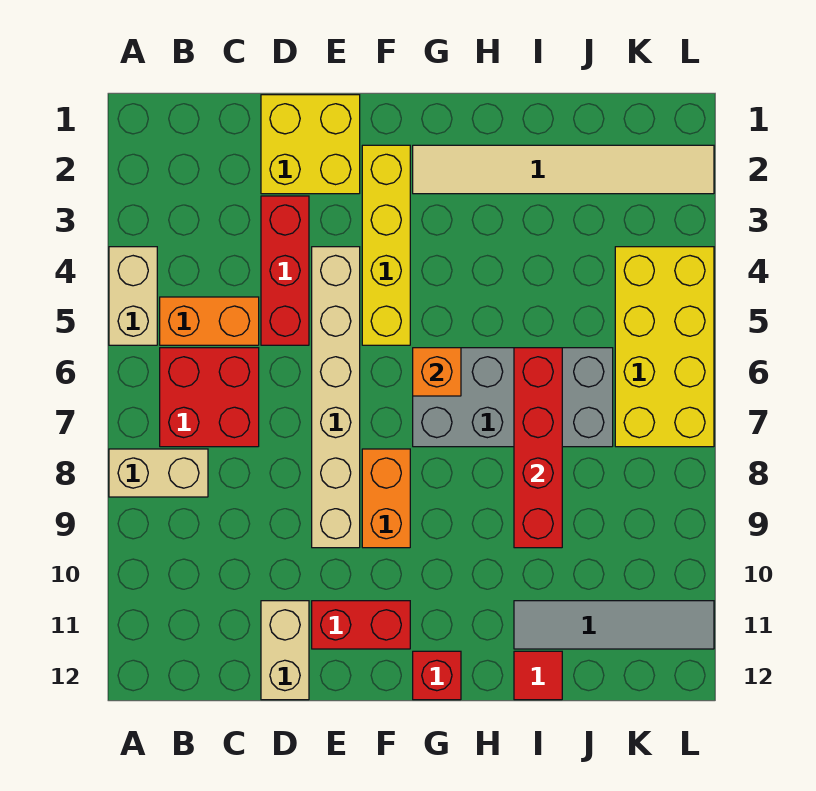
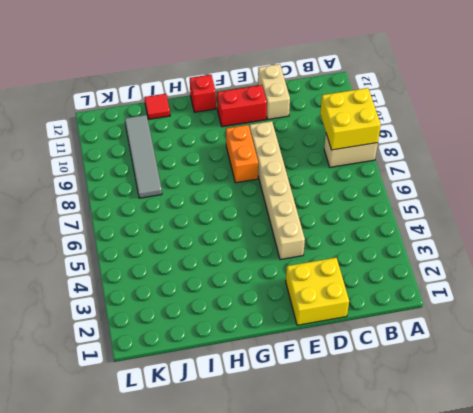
yellow brick A8:B9 level 2 -> none
grey tile J8:J11 level 1 -> grey tile I11:L11 level 1
none -> tan brick A4:A5 level 1
none -> orange brick B5:C5 level 1
none -> red brick B6:C7 level 1

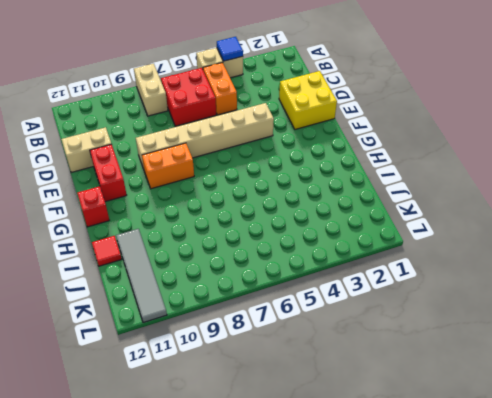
blue tile A4 level 2 -> none
none -> red brick D3:D5 level 1
none -> yellow brick F2:F5 level 1
none -> tan tile G2:L2 level 1

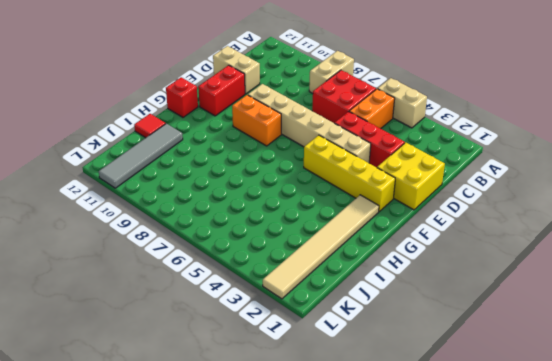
none -> grey brick G6:J7 level 1
none -> yellow brick K4:L7 level 1
none -> orange brick G6 level 2

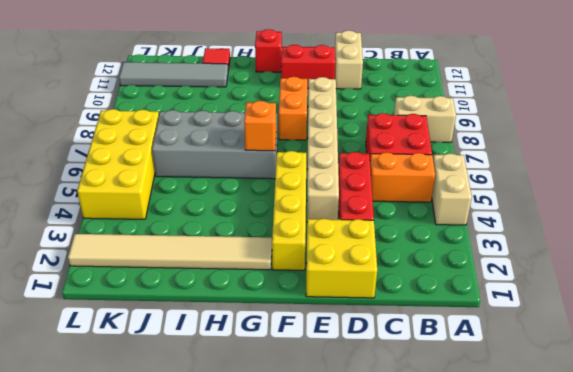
none -> red brick I6:I9 level 2

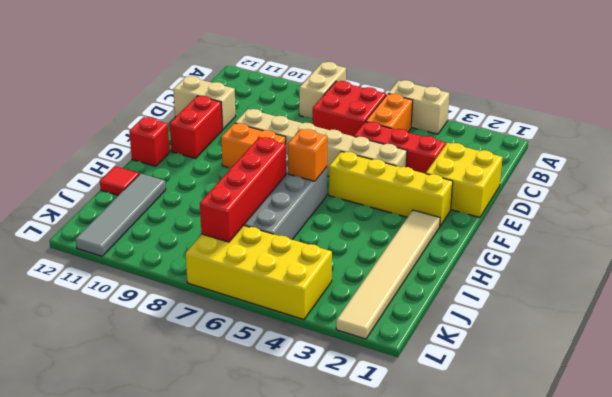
red brick H7:K7 level 2 -> red brick I6:I9 level 2

